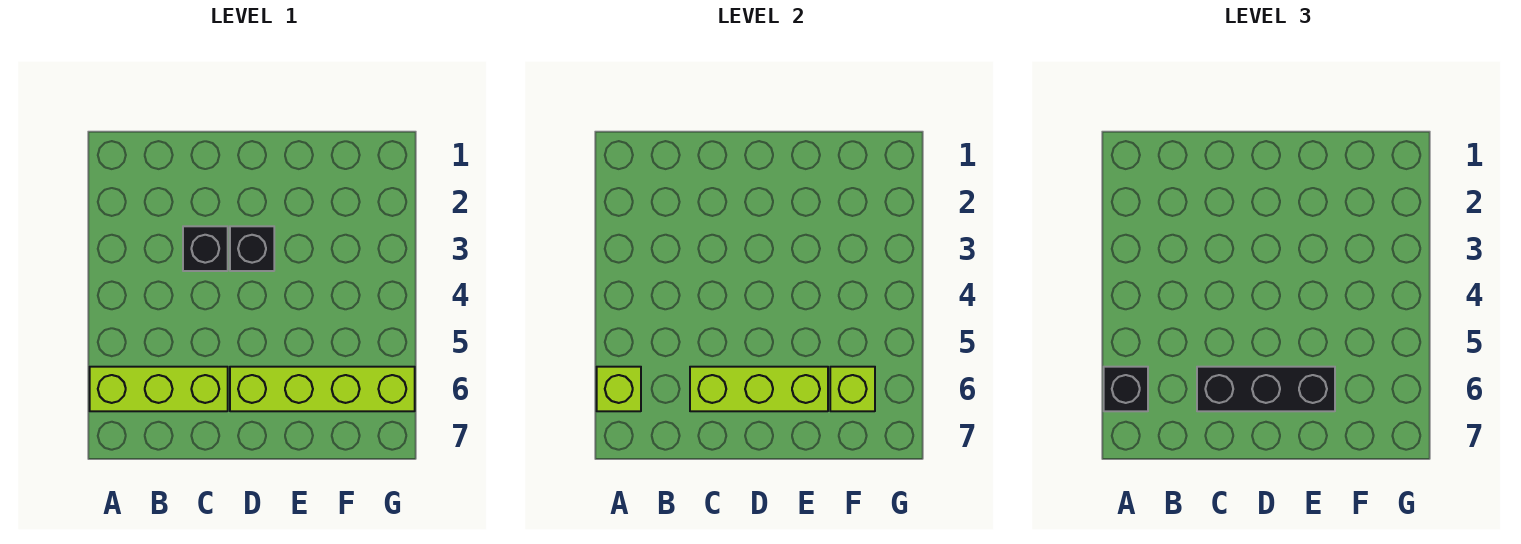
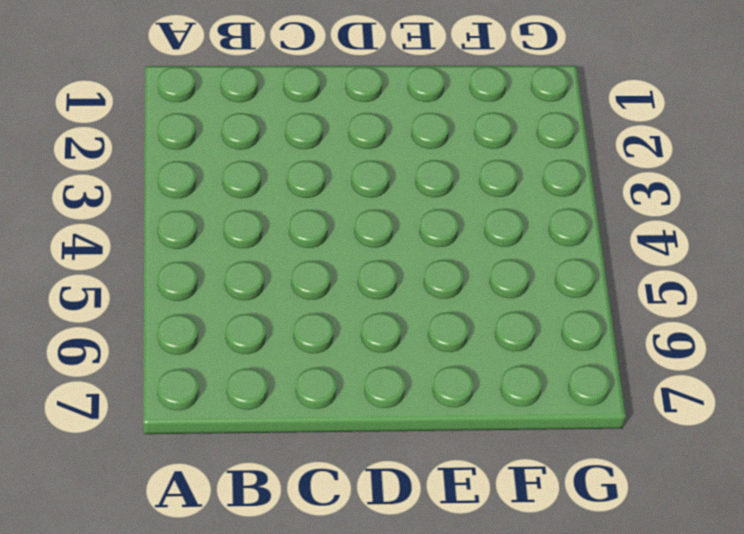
none -> lime brick A6:C6 level 1
none -> black brick C3 level 1

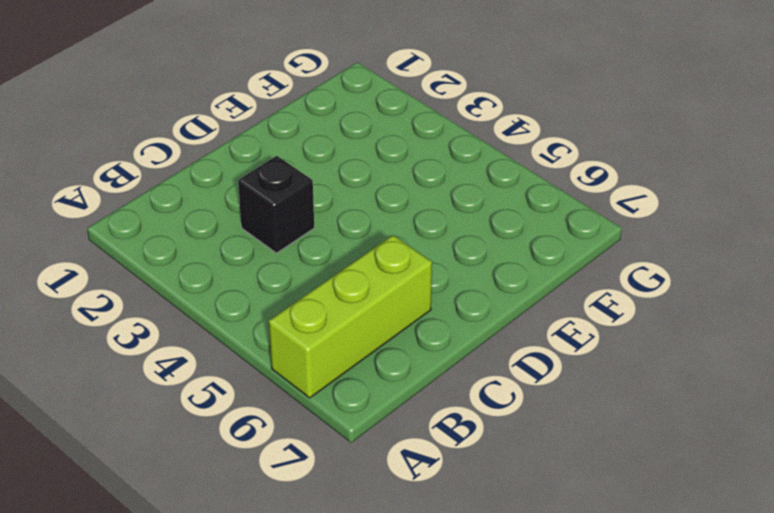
none -> black brick D3 level 1
none -> lime brick D6:G6 level 1

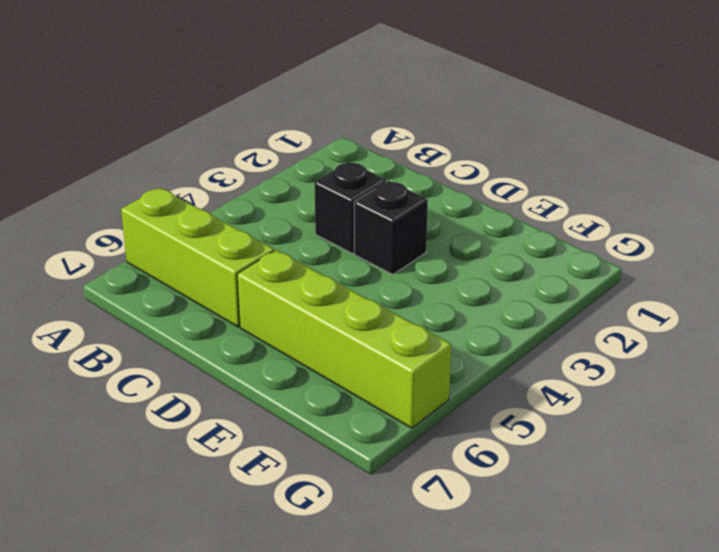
none -> lime brick A6 level 2
none -> lime brick C6:E6 level 2

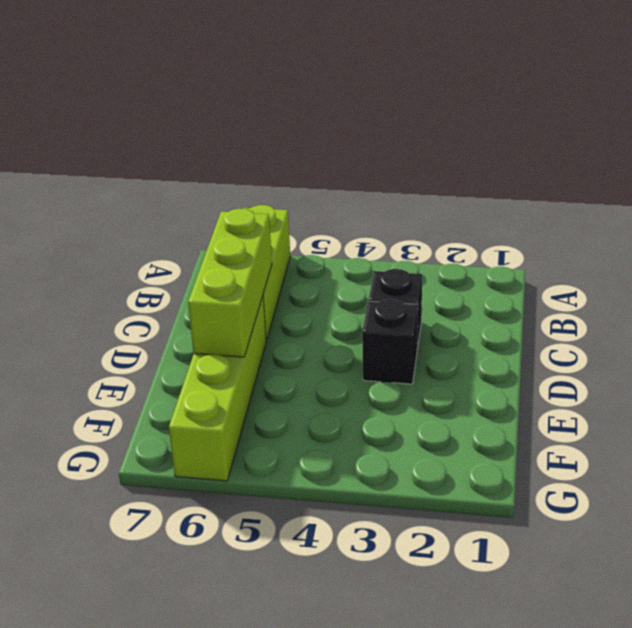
none -> lime brick A6 level 2
none -> lime brick F6 level 2

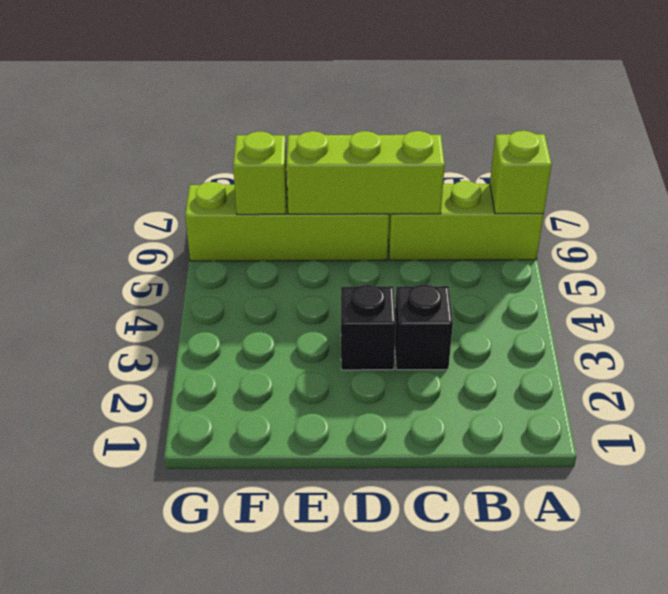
none -> black brick A6 level 3
none -> black brick C6:E6 level 3

